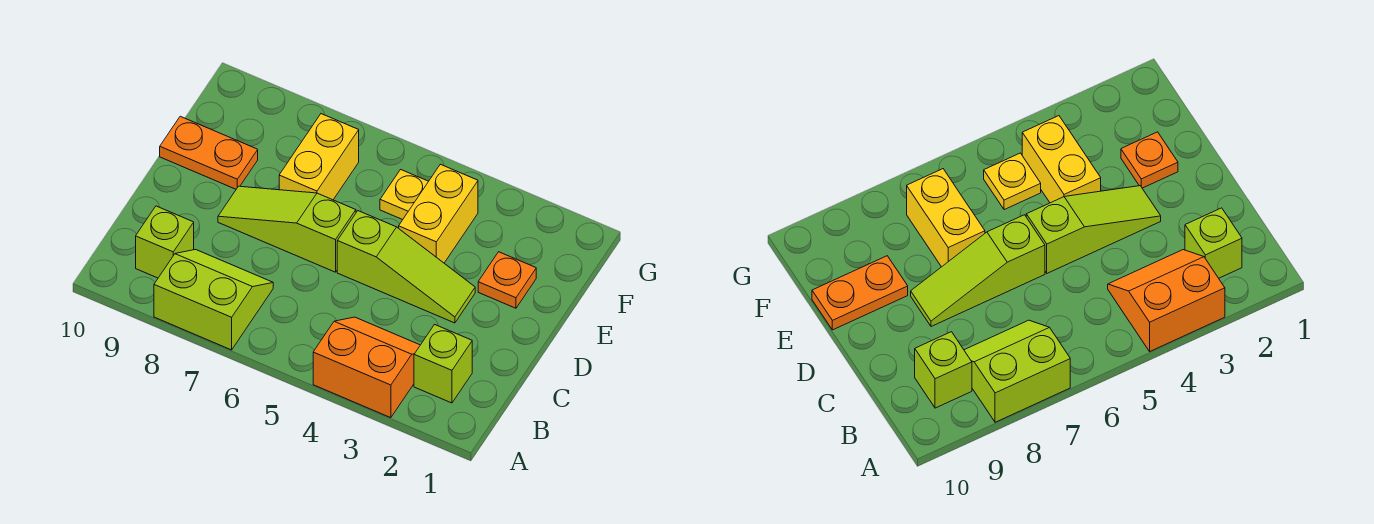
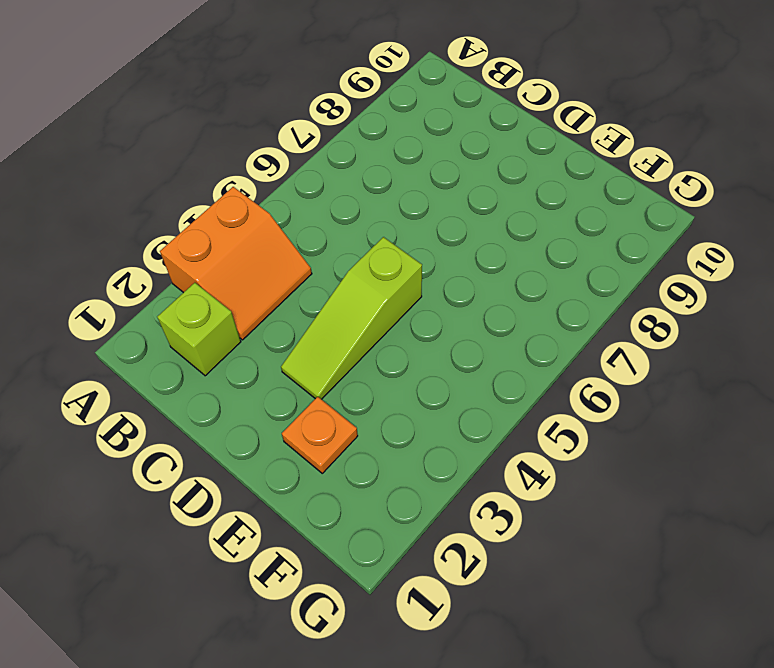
none -> lime slope A7:B8 level 1 top A
none -> lime brick B9 level 1

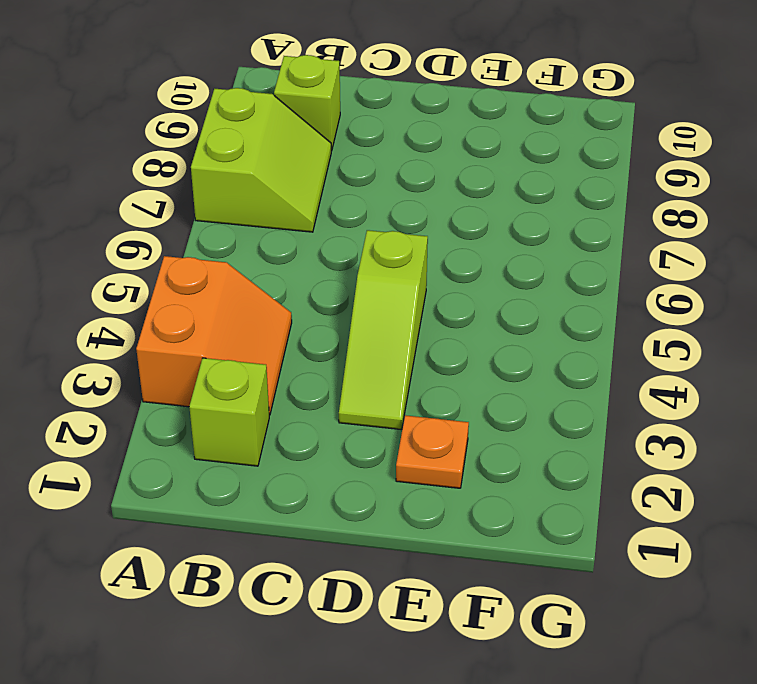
none -> lime slope D6:D8 level 1 top 6
none -> yellow brick E4:F4 level 1

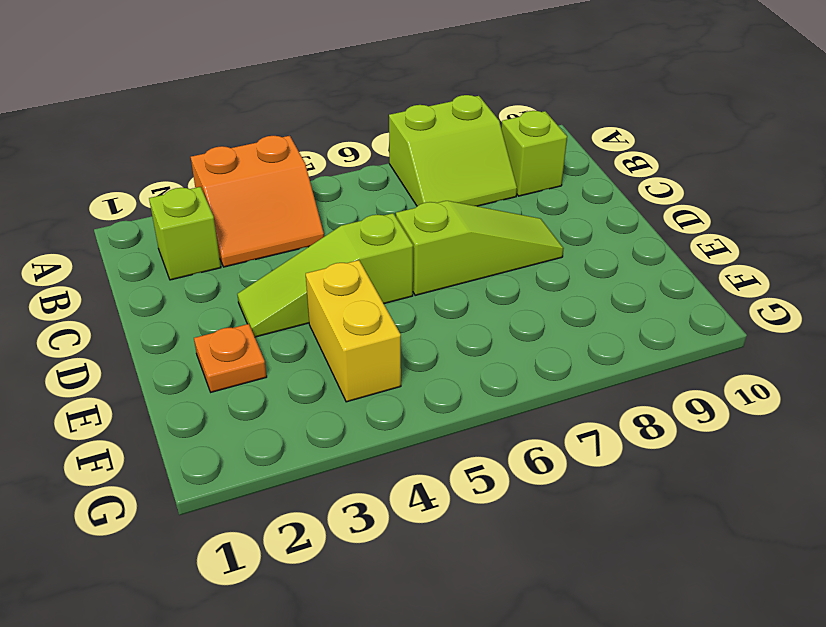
none -> yellow brick E7:F7 level 1
none -> orange plate E9:E10 level 1

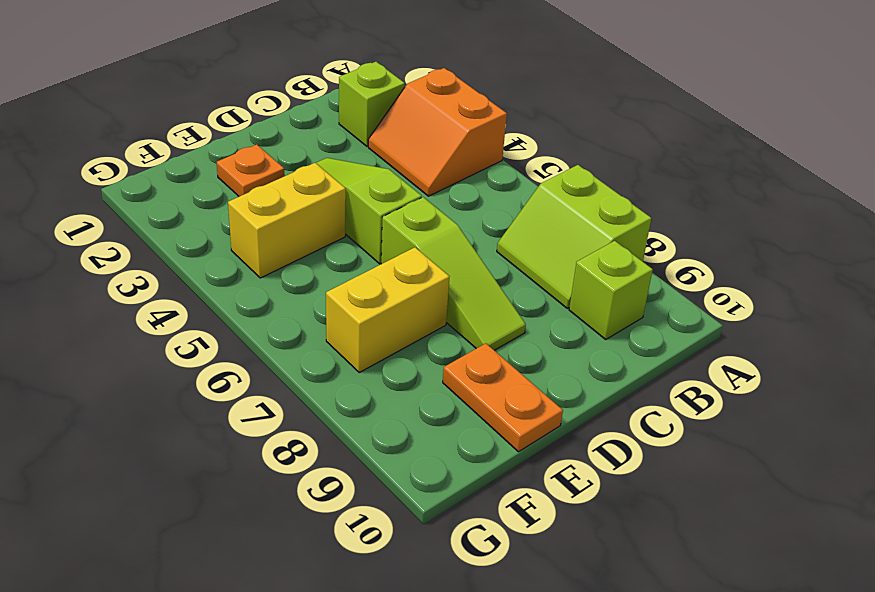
none -> yellow plate F5 level 1

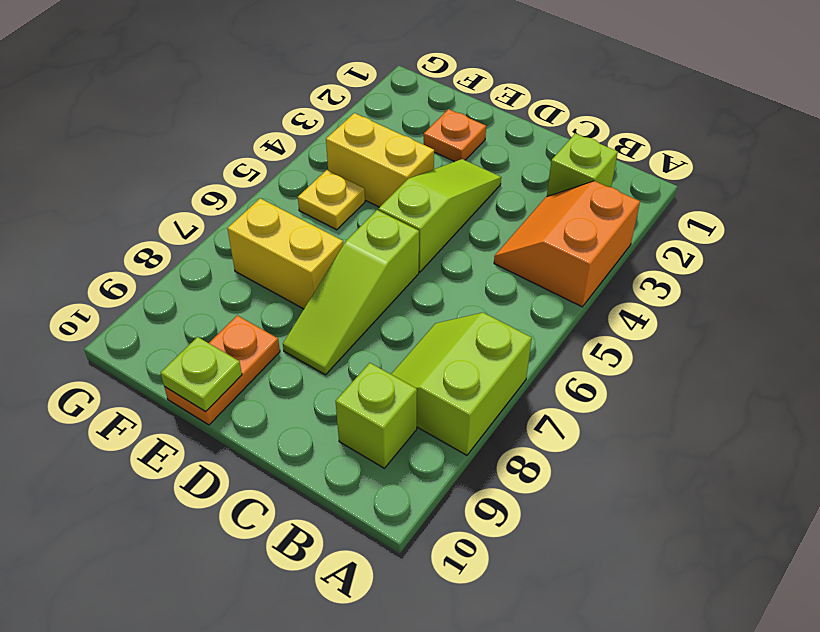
lime plate E10 level 2 -> none

